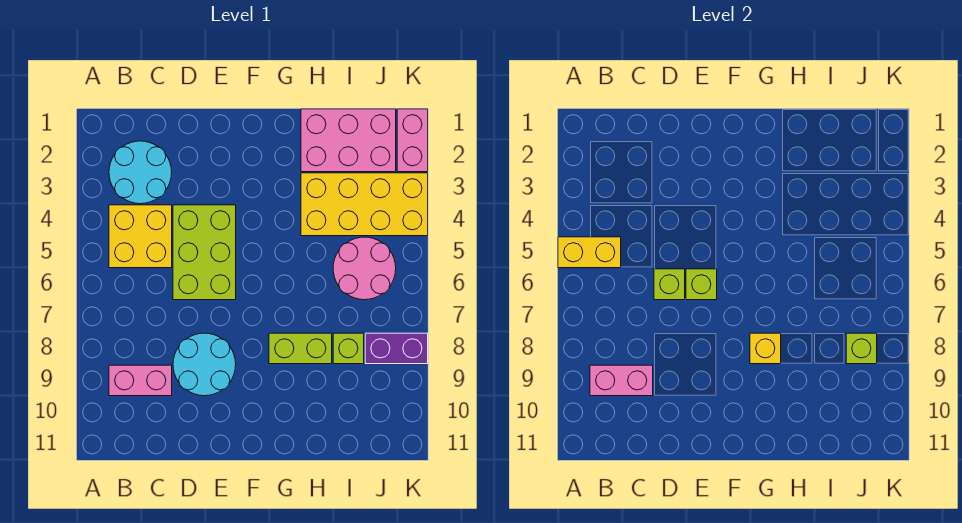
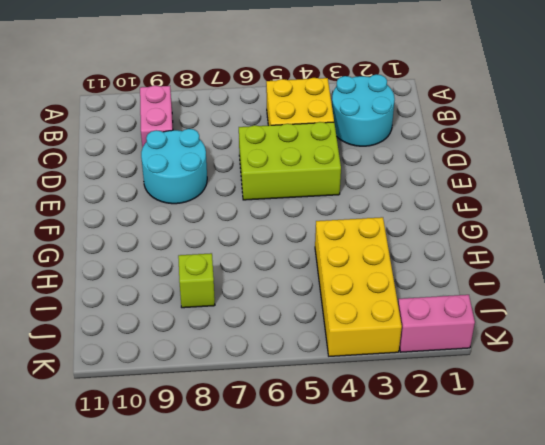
none -> lime brick G8:H8 level 1
none -> pink brick H1:J2 level 1
none -> pink round brick I5:J6 level 1

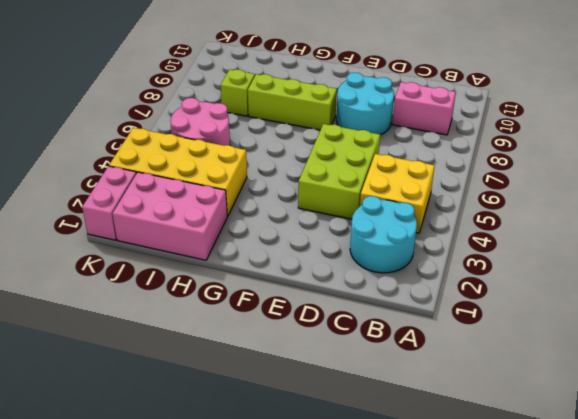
lime brick F8:H8 level 1 -> lime brick G8:H8 level 1
none -> purple brick J8:K8 level 1
none -> yellow brick A5:B5 level 2
none -> pink brick B9:C9 level 2

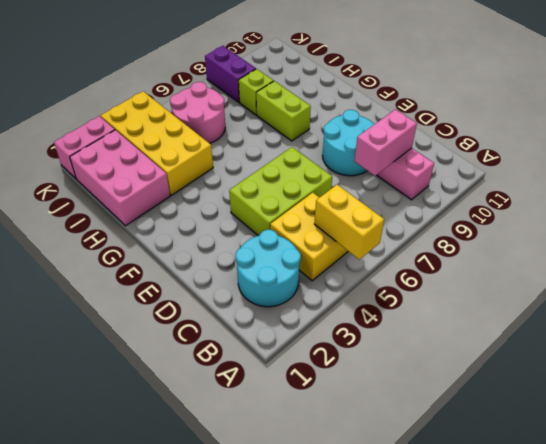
pink brick C8:C9 level 2 -> pink brick B9:C9 level 2
none -> lime brick D6 level 2
none -> lime brick E6 level 2
none -> yellow brick G8 level 2

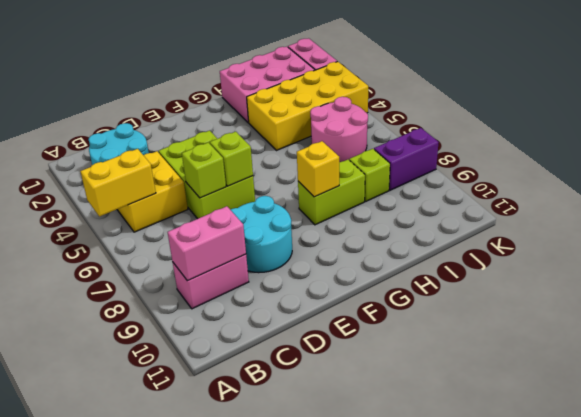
none -> lime brick J8 level 2

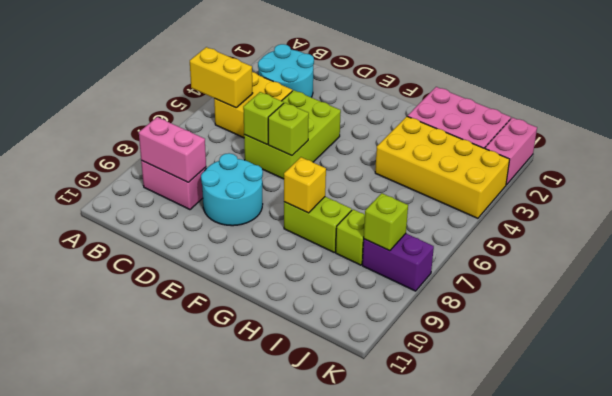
none -> pink round brick I5:J6 level 1

